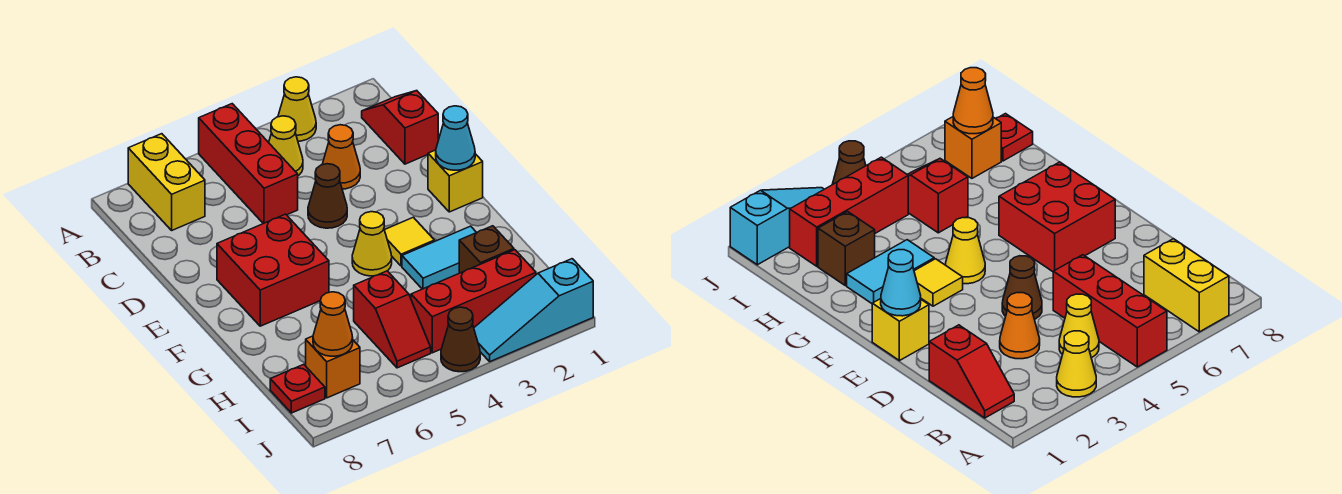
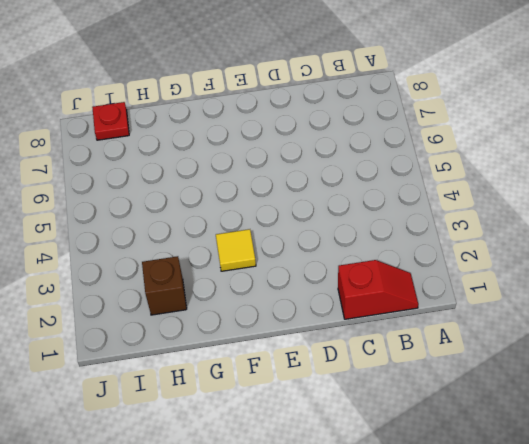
none -> yellow cone A3 level 1
none -> red brick A5:C5 level 1
none -> yellow brick A7:B7 level 1

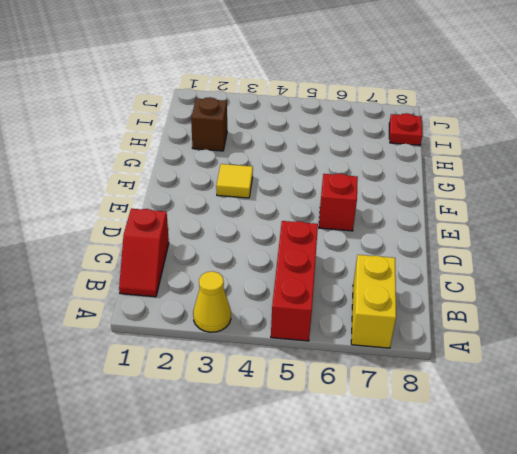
red brick E6 level 1 -> red brick E6:F7 level 1
none -> yellow cone B4 level 1
none -> orange cone C3 level 1
none -> brown cone D4 level 1

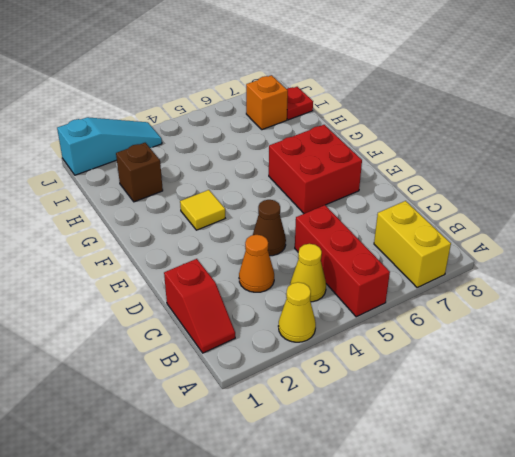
none -> yellow brick E1 level 1
none -> yellow cone F4 level 1
none -> cyan tile G2:G3 level 1

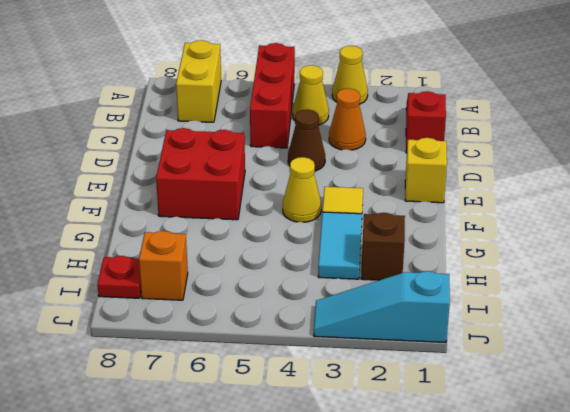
cyan tile G3:H3 level 1 -> cyan tile G2:G3 level 1
none -> red slope H5:I5 level 1 top H
none -> red brick I2:I4 level 1
none -> brown cone J4 level 1

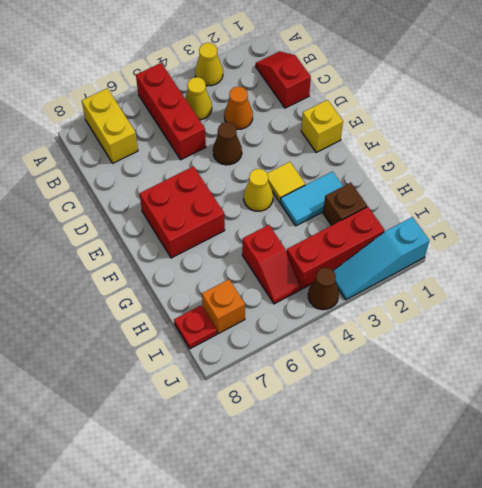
none -> cyan cone E1 level 2
none -> orange cone I7 level 2

